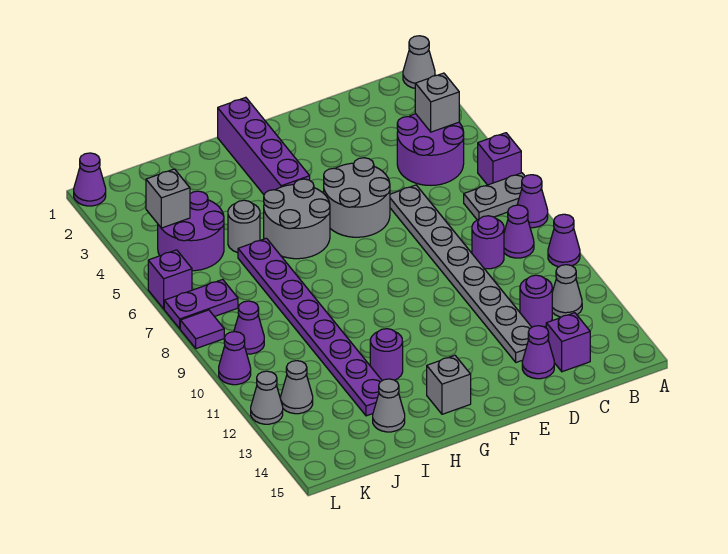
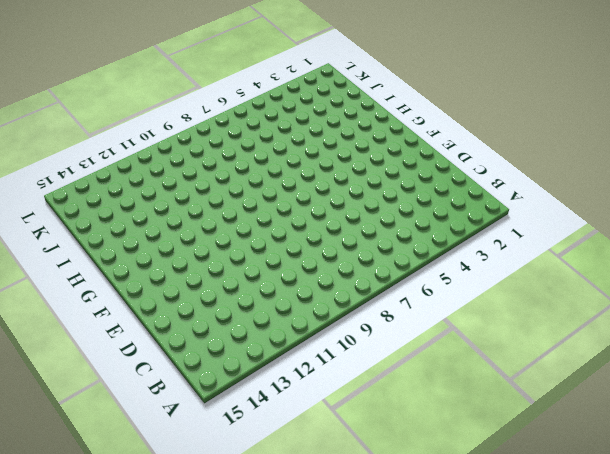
none -> grey cone A1 level 1
none -> purple brick A6 level 1
none -> grey plate A7:B7 level 1
none -> purple cone A8 level 1

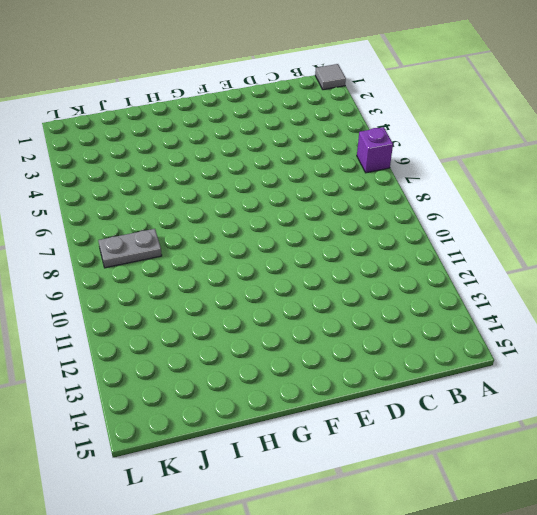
grey tile A1 level 1 -> grey cone A1 level 1
grey plate J8:K8 level 1 -> grey plate A7:B7 level 1
none -> purple cone A8 level 1
none -> purple cone A10 level 1
none -> purple round brick B4:C5 level 1
none -> purple cone B9 level 1

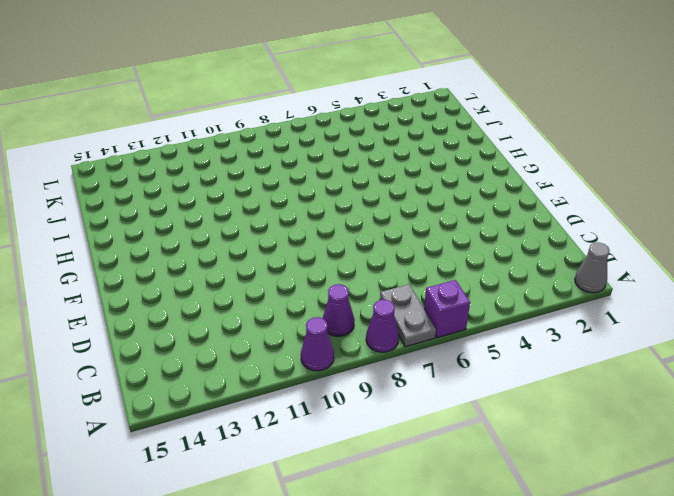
none -> purple round brick B4:C5 level 1
none -> grey cone B12 level 1
none -> purple round brick C9 level 1
none -> purple round brick C12 level 1

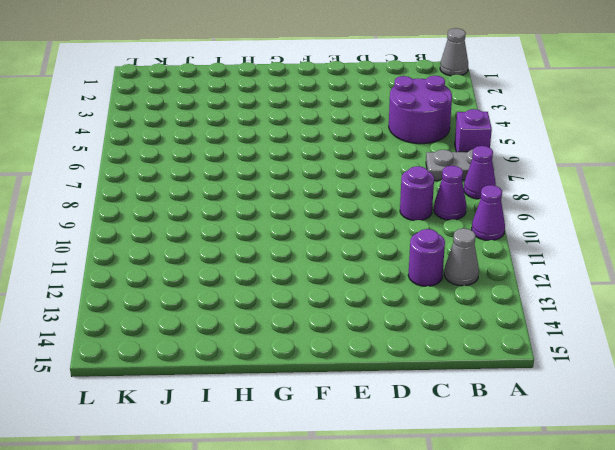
none -> purple brick C14 level 1
none -> grey plate D6:D13 level 1
none -> purple cone D14 level 1
none -> grey round brick E5:F6 level 1

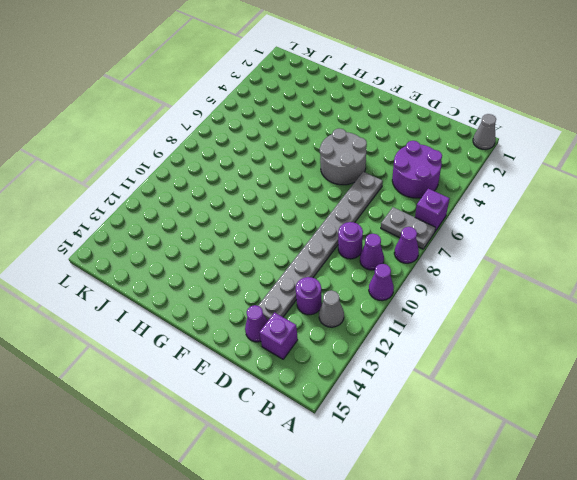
none -> purple brick G1:G4 level 1
none -> grey round brick G5:H6 level 1
none -> grey brick G14 level 1
none -> purple round brick H12 level 1

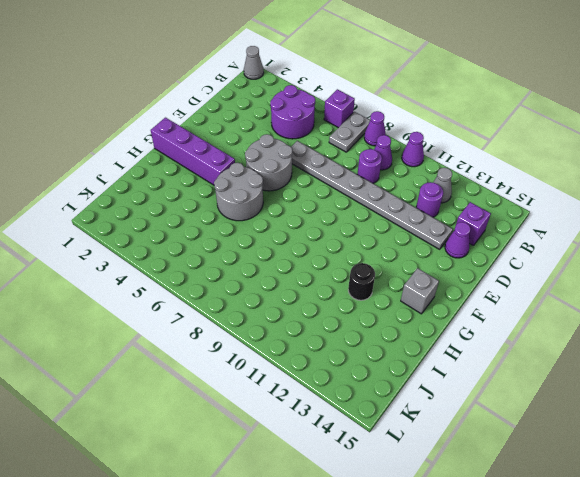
black round brick H12 level 1 -> purple round brick H12 level 1
none -> grey round brick I5 level 1
none -> purple plate I6:I13 level 1
none -> grey cone I14 level 1
none -> purple round brick J4:K5 level 1

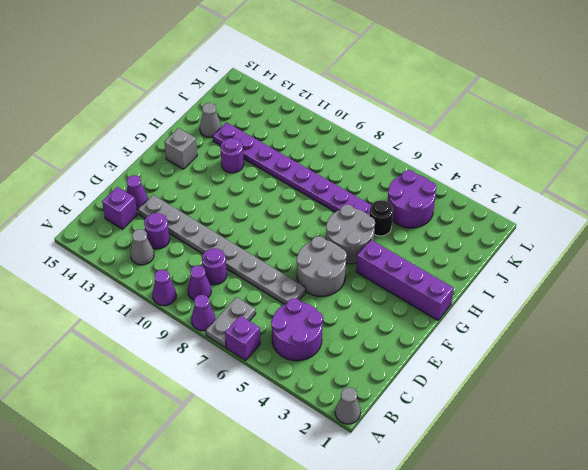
black round brick I5 level 1 -> grey round brick I5 level 1
none -> purple plate K7:L7 level 1
none -> purple cone K9 level 1
none -> grey cone K12 level 1
none -> purple cone L1 level 1

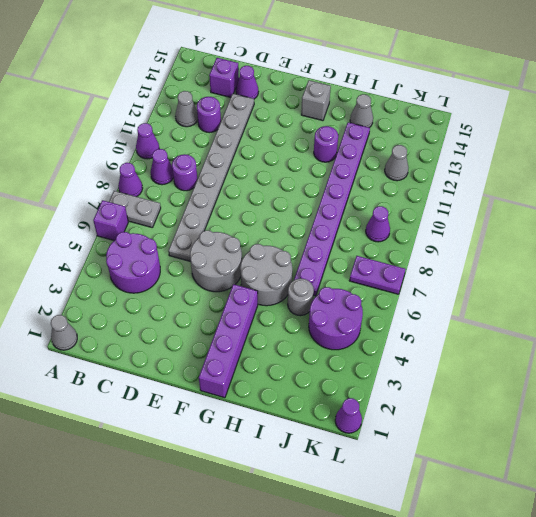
none -> purple brick L6 level 1
none -> purple tile L8 level 1
none -> purple cone L10 level 1
none -> grey cone L12 level 1

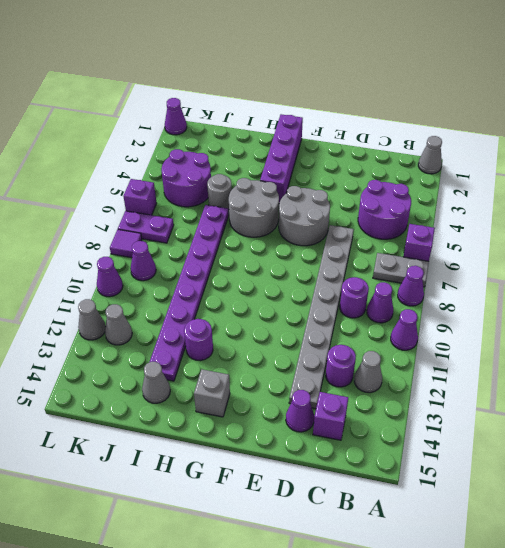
none -> grey brick B4 level 2
none -> grey brick K4 level 2

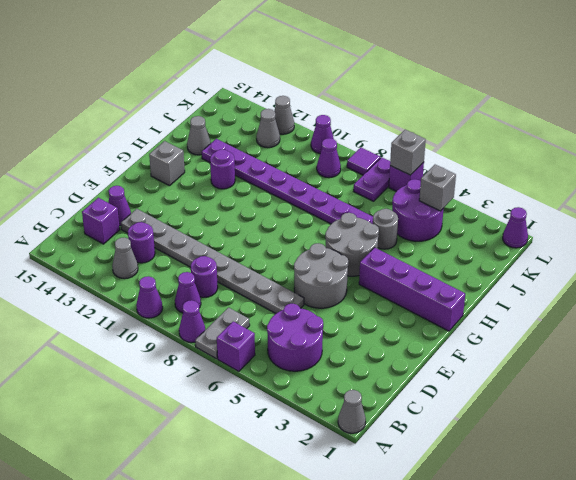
grey brick L6 level 2 -> grey brick B4 level 2

